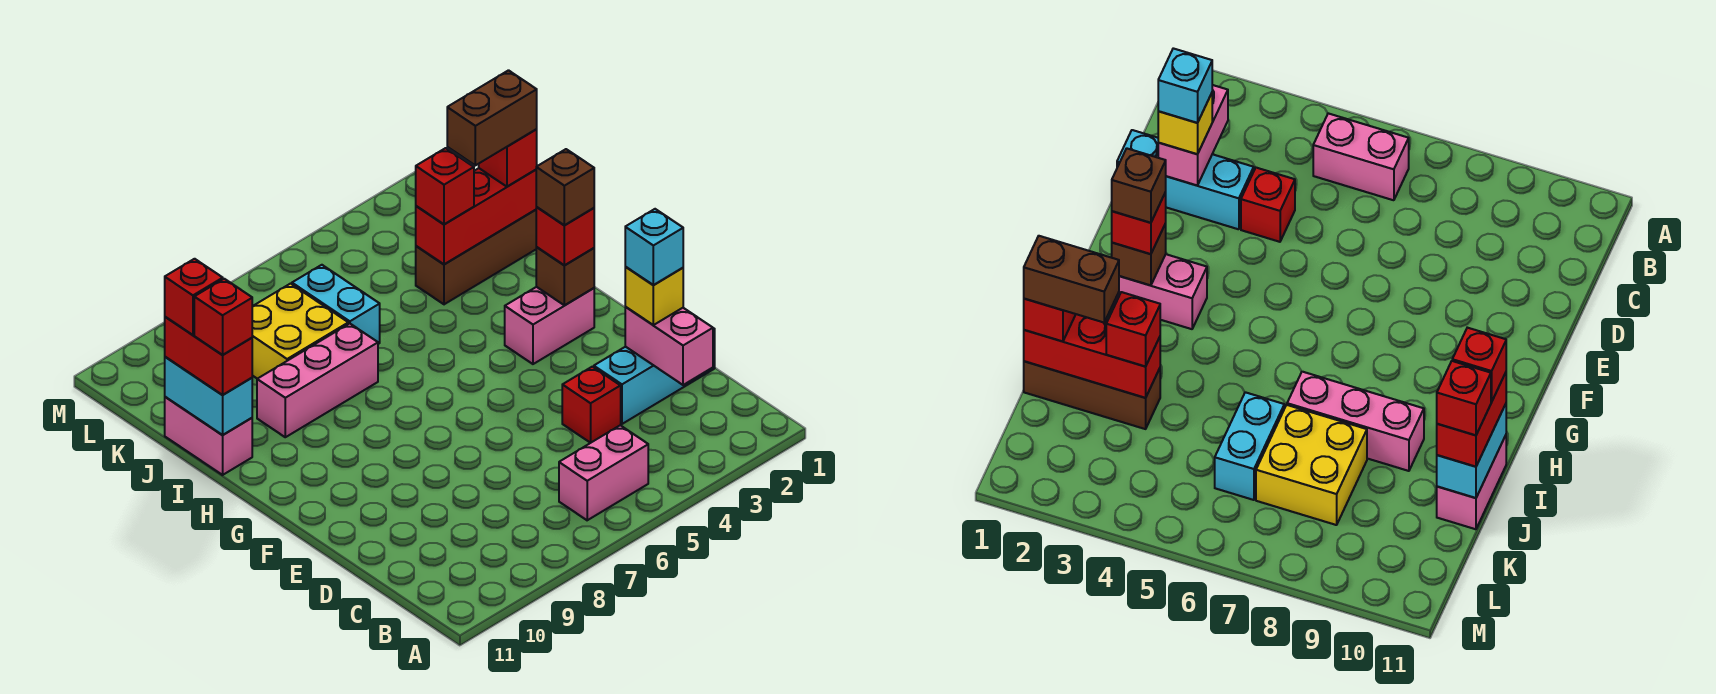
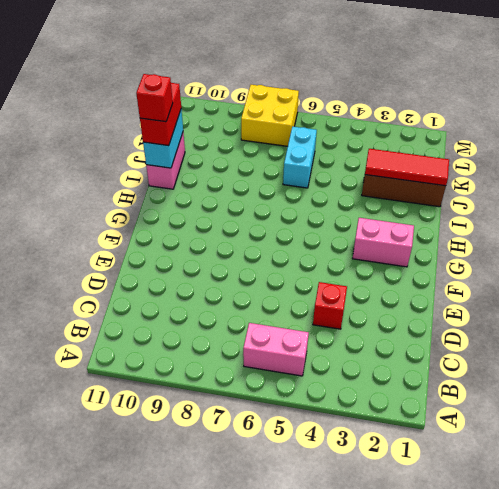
red tile J1:J3 level 2 -> red brick J1:J3 level 2
yellow brick L7:M8 level 1 -> yellow brick J7:K8 level 1
none -> cyan brick D1:D3 level 1
none -> pink brick I7:I9 level 1
none -> pink brick C2:D2 level 2

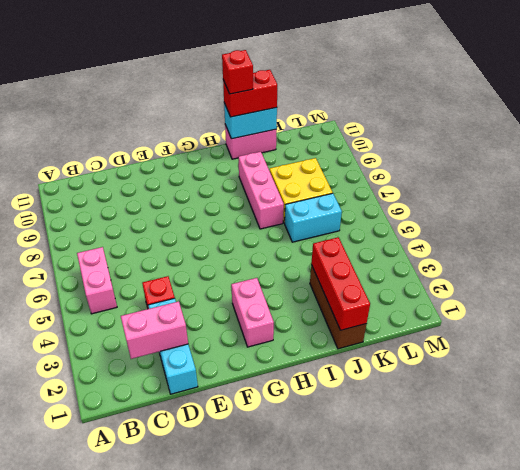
none -> brown brick G2 level 2
none -> yellow brick D2 level 3
none -> red brick G2 level 3

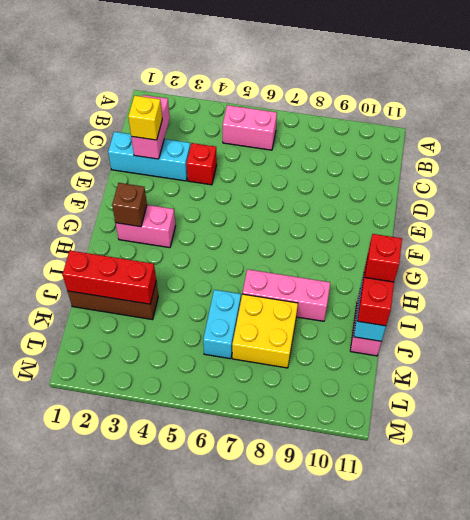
none -> red brick G2 level 3
none -> red brick J1 level 3
none -> red brick J3 level 3

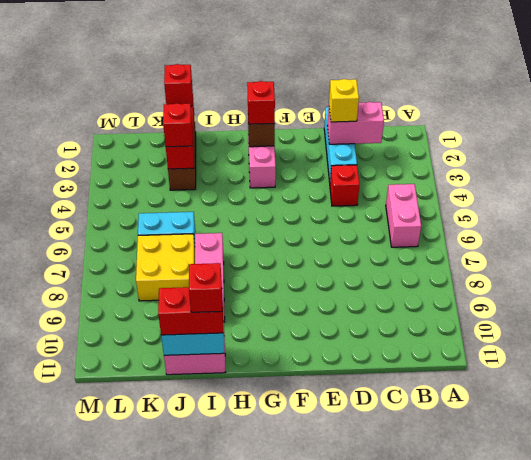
none -> cyan brick D2 level 4
none -> brown brick G2 level 4
none -> brown brick J1:J2 level 4

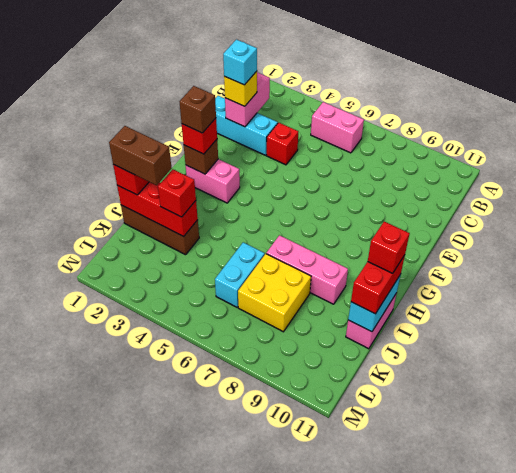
none -> red brick J11 level 4

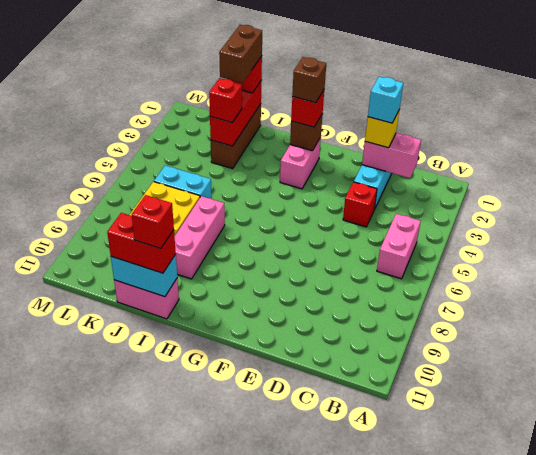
none -> red brick J11 level 4

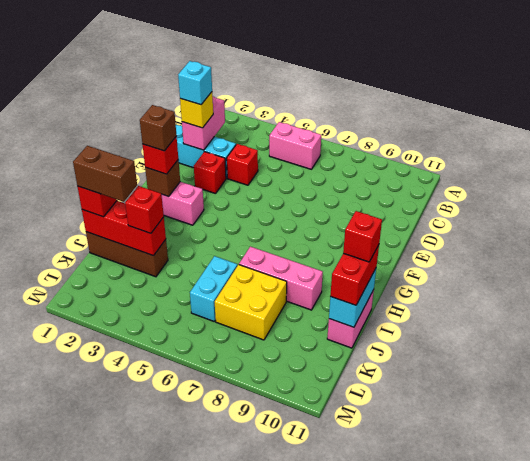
red brick E3 level 1 -> red brick J11 level 4

